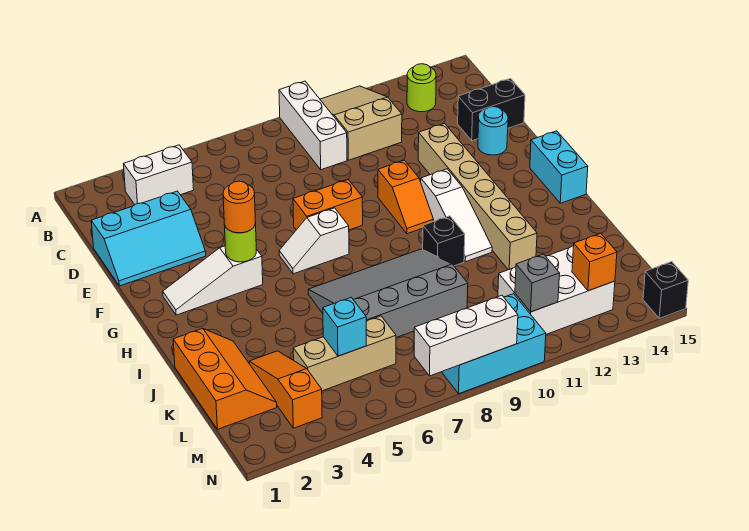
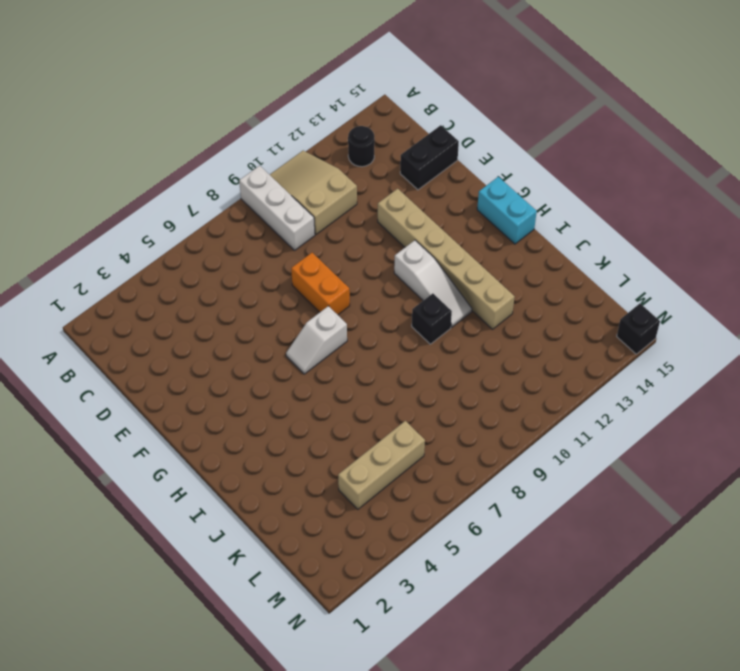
black round brick B13 level 1 -> lime round brick B13 level 1
orange brick E8:F8 level 1 -> orange brick F7:F8 level 1
none -> white brick B3:B4 level 1
none -> cyan slope D1:E3 level 1 top D
none -> cyan round brick E14 level 1

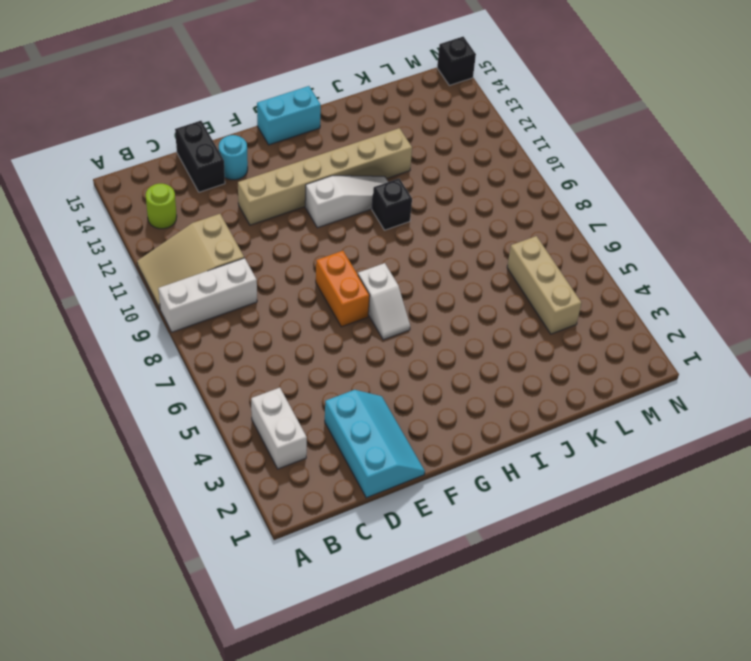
none -> orange slope F10:G10 level 1 top F
none -> white slope G2:G4 level 1 top 4
none -> grey slope I6:K9 level 1 top K

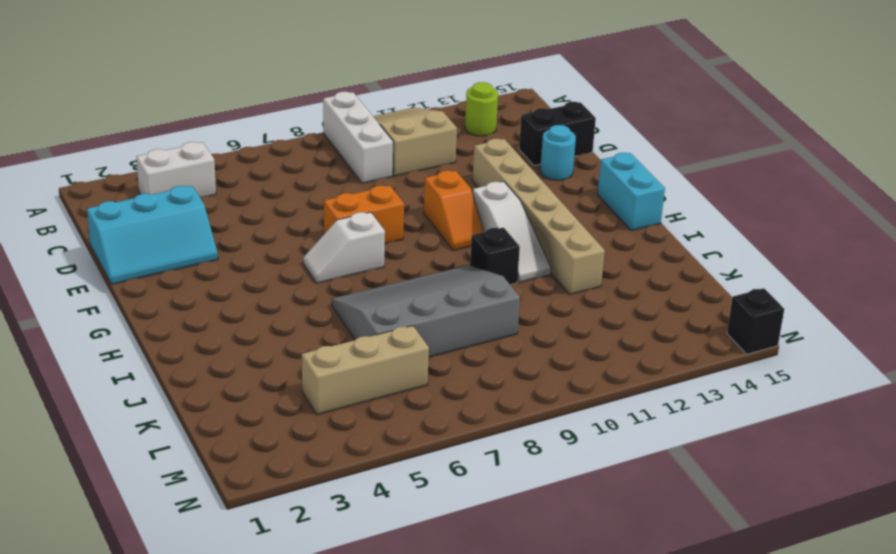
none -> white slope G2:G4 level 1 top 4
none -> orange slope J1:L2 level 1 top 1
none -> orange slope K3:M3 level 1 top M

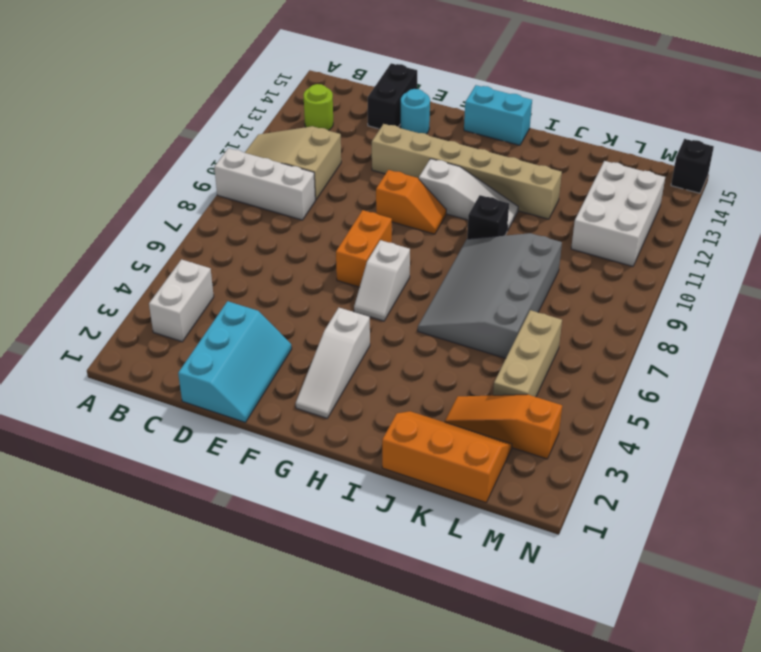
none -> cyan brick M8:N10 level 1
none -> lime round brick G4 level 2
none -> cyan brick L5 level 2

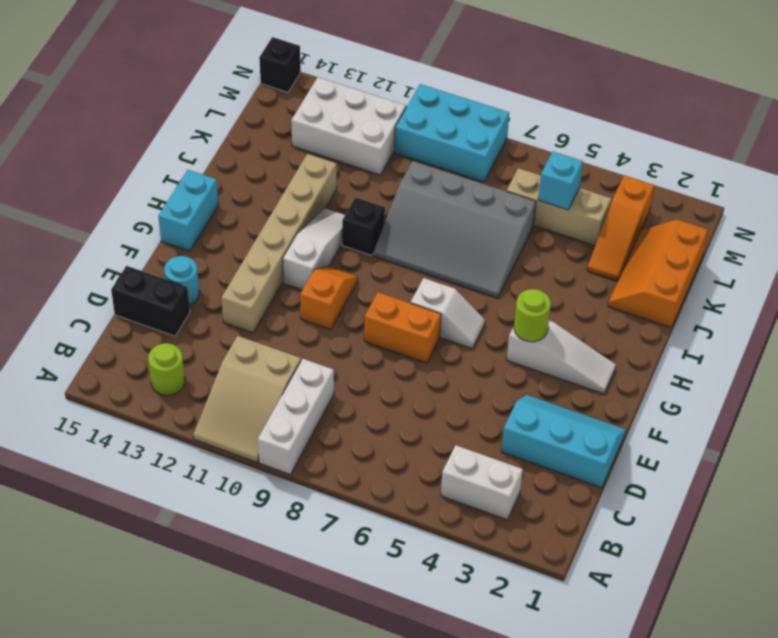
none -> grey brick M11 level 2
none -> orange brick M13 level 2
none -> white brick N7:N9 level 2

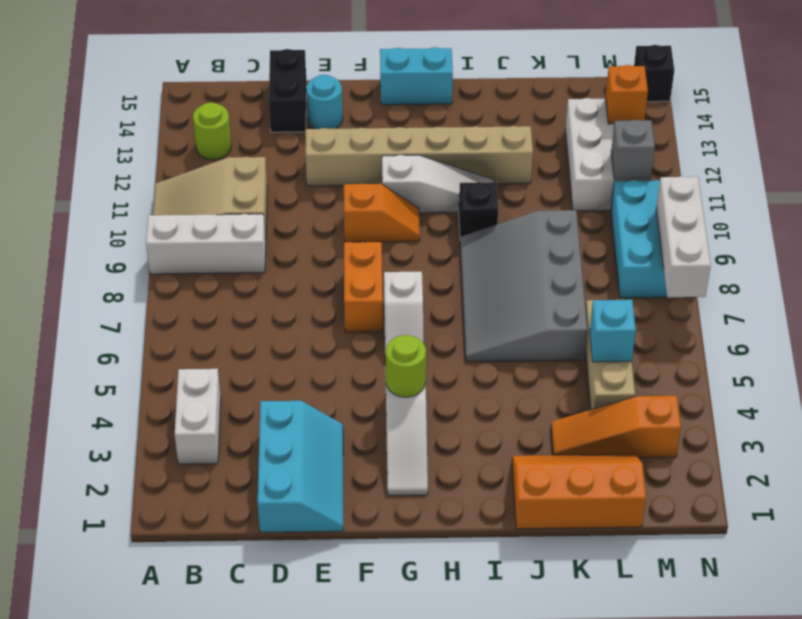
none -> orange round brick G4 level 3

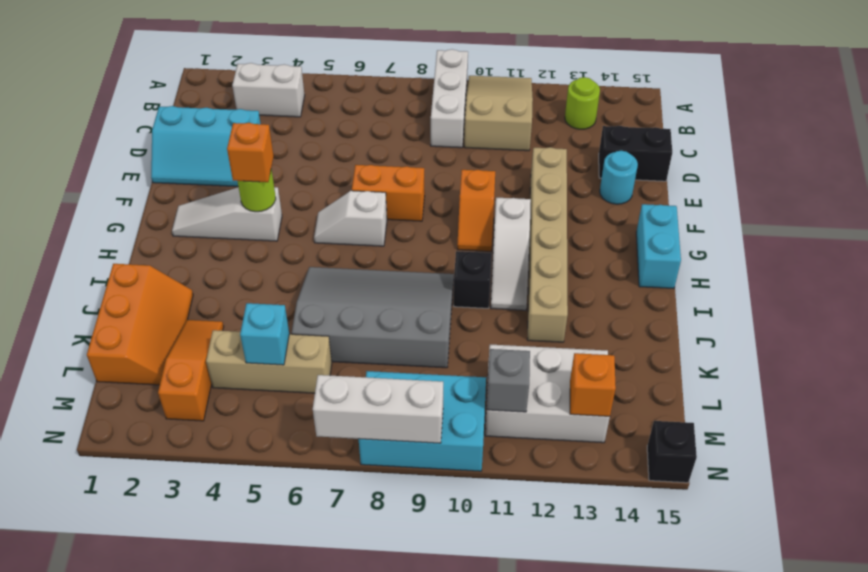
orange brick G4 level 3 -> orange round brick G4 level 3

